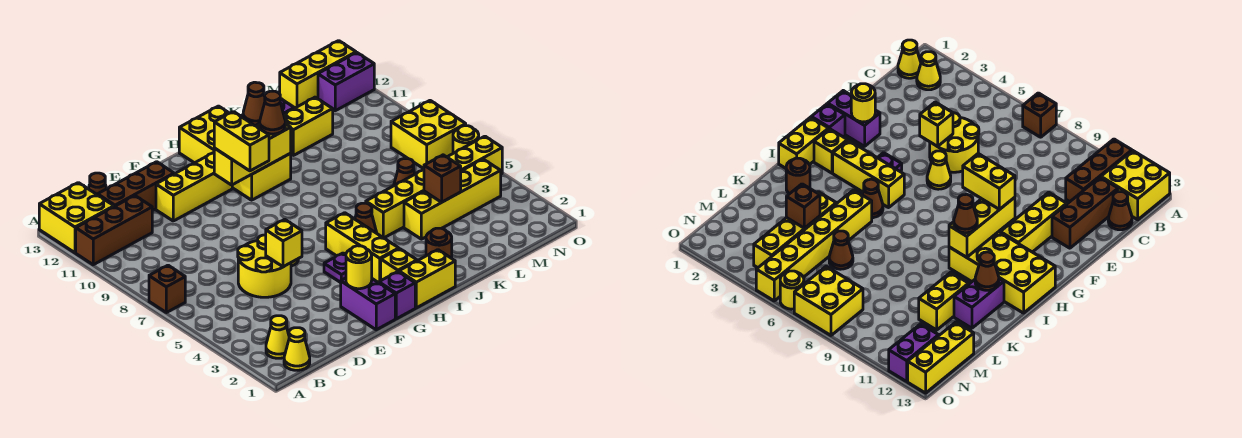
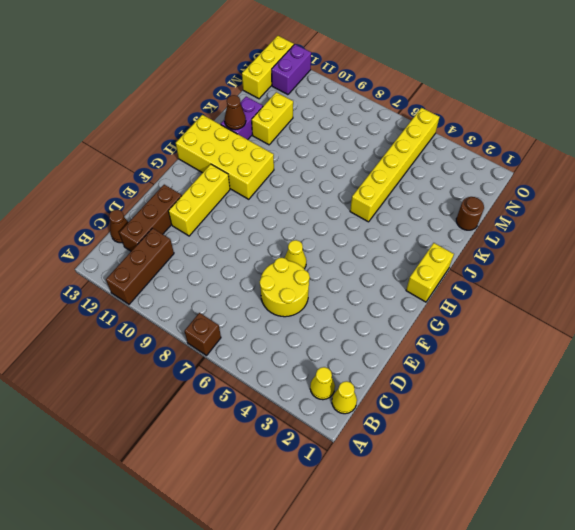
brown round brick L1 level 1 -> brown round brick J2 level 1
none -> yellow brick A12:B13 level 1
none -> purple brick F1:F2 level 1
none -> purple brick G1 level 1
none -> purple plate G4 level 1

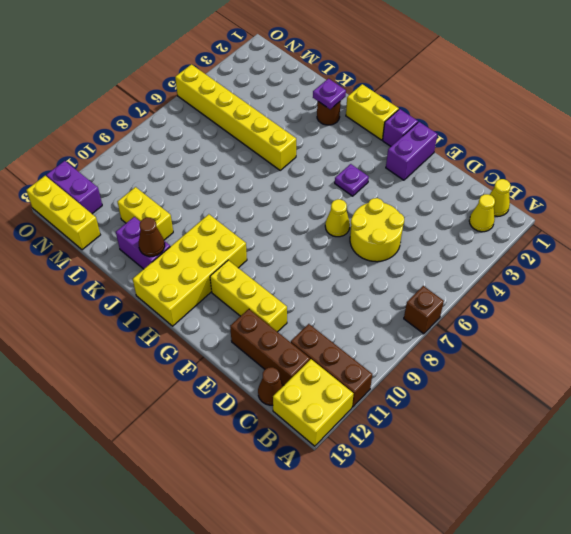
purple plate J2 level 2 -> none
none -> yellow brick H2 level 1
none -> yellow brick H3:H5 level 1
none -> brown cone I5 level 1
none -> yellow brick K4:N4 level 1

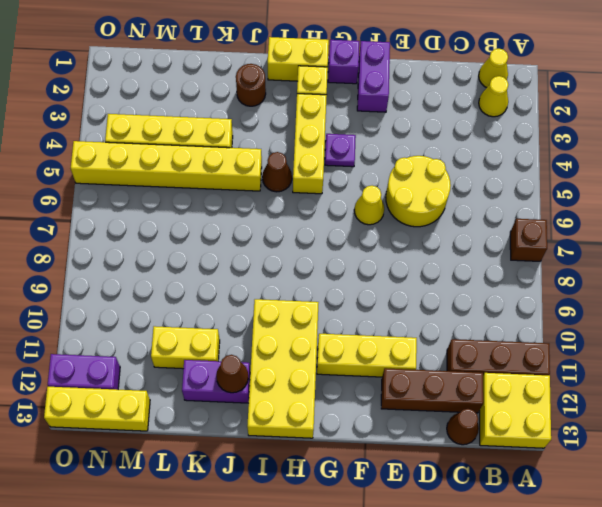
none -> brown cone L6 level 1
none -> yellow brick N7:O8 level 1
none -> yellow round brick O6 level 1
none -> yellow brick E5 level 2

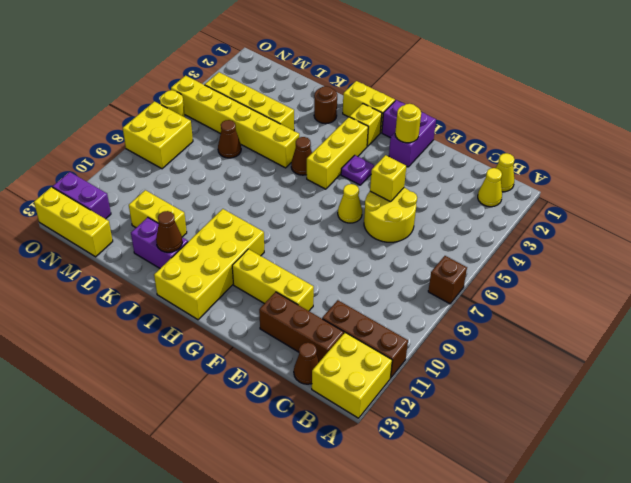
none -> yellow brick G10:I10 level 2
none -> brown brick L4 level 2
none -> yellow brick G9:G10 level 3
none -> brown cone I10 level 3

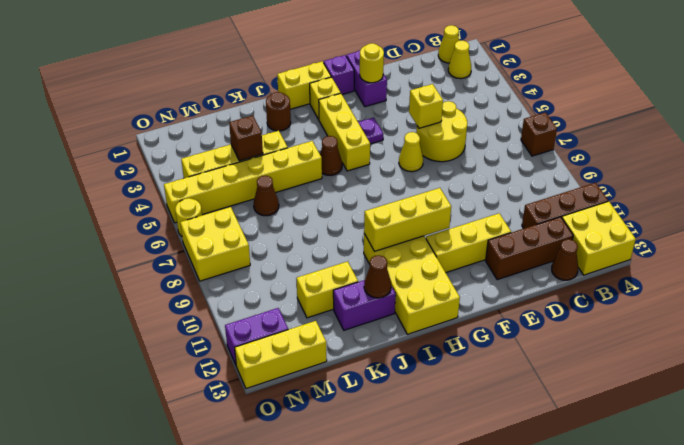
none -> yellow brick G9:G10 level 3
none -> brown cone I10 level 3

